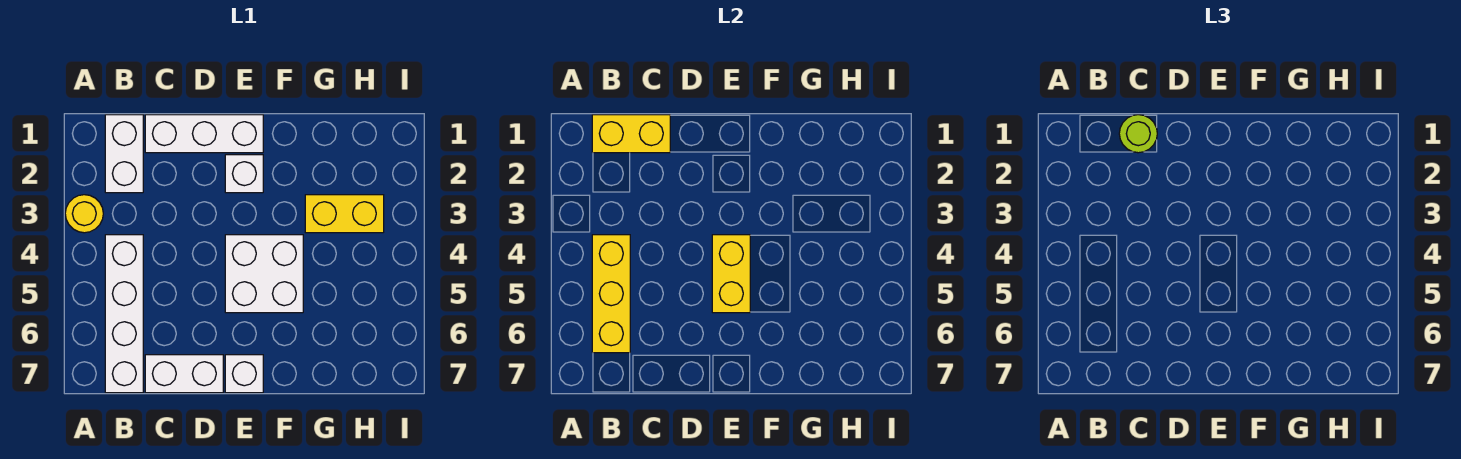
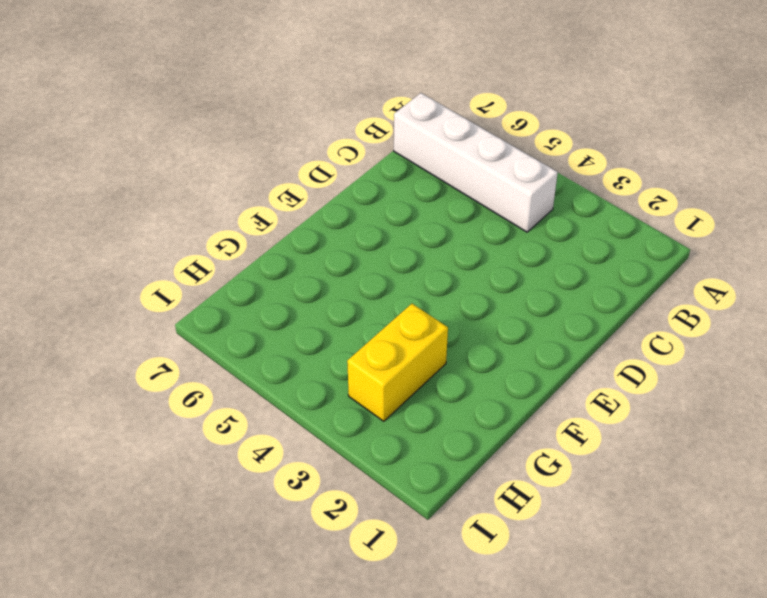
none -> yellow round brick A3 level 1
none -> white brick B1:B2 level 1
none -> white brick C1:E1 level 1

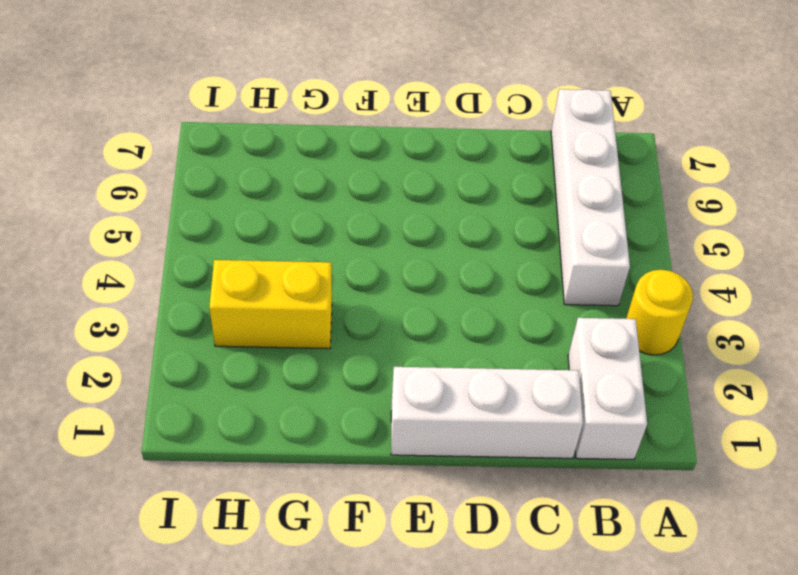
none -> white brick C7:D7 level 1
none -> white brick E2 level 1
none -> white brick E4:F5 level 1

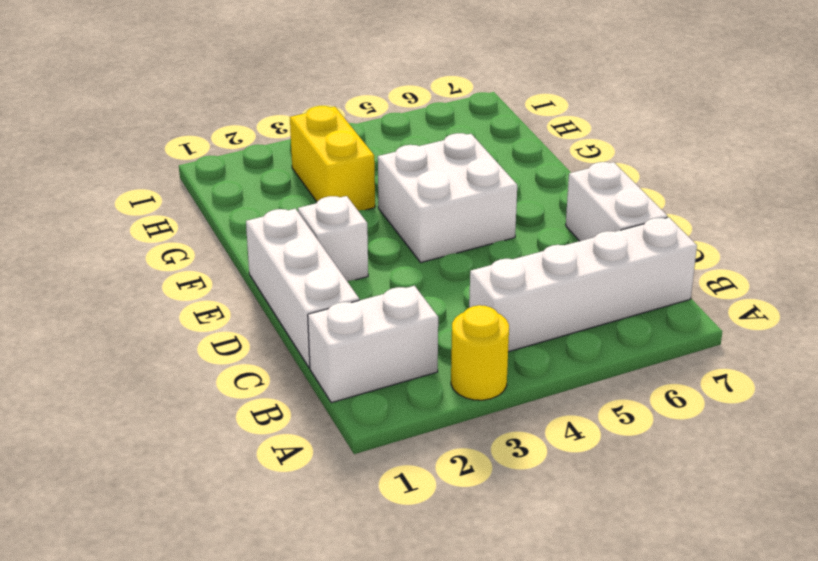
none -> white brick E7 level 1
none -> yellow brick B1:C1 level 2
none -> yellow brick B4:B6 level 2

